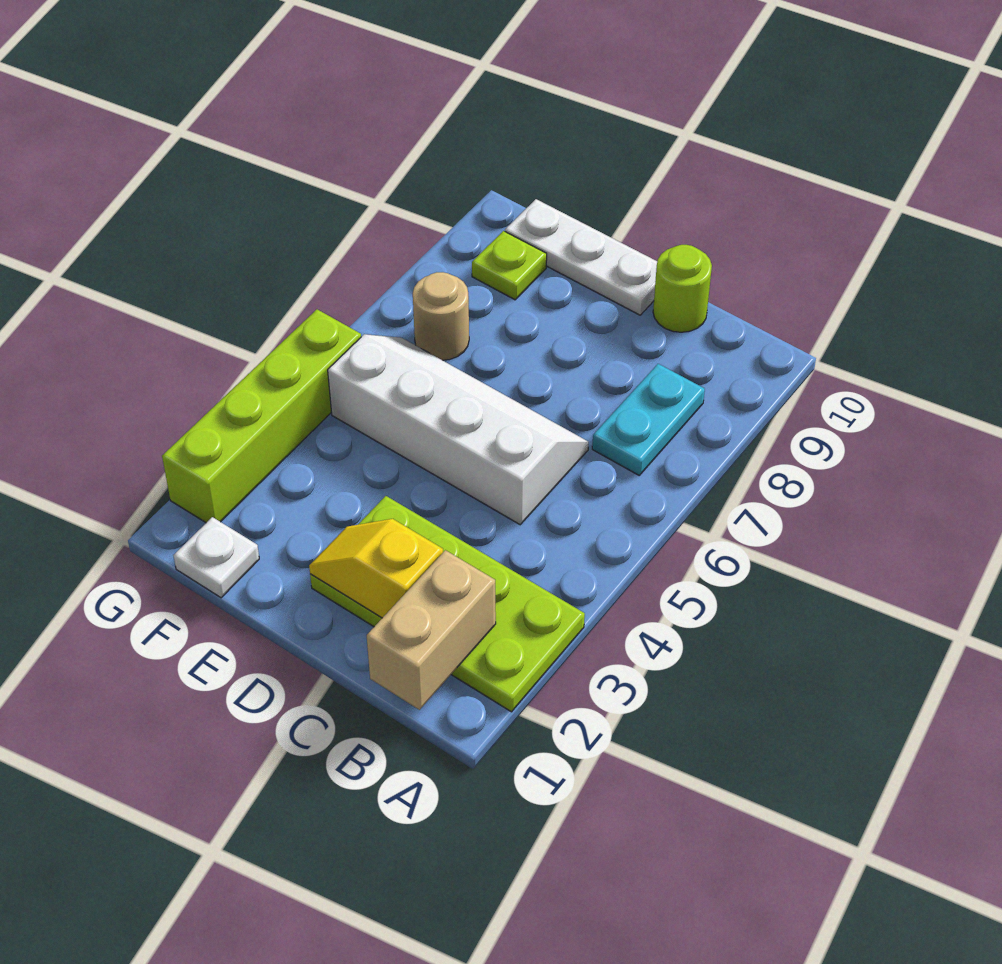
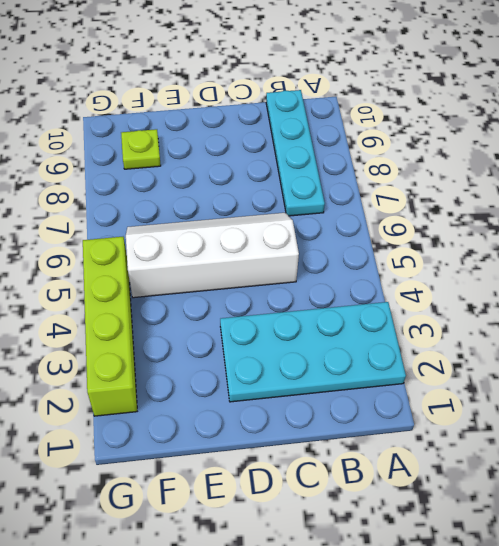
cyan plate A2:D3 level 1 -> lime plate A2:D3 level 1
cyan plate B7:B10 level 1 -> cyan plate B7:B8 level 1
none -> lime round brick C10 level 1
none -> white plate D10:F10 level 1

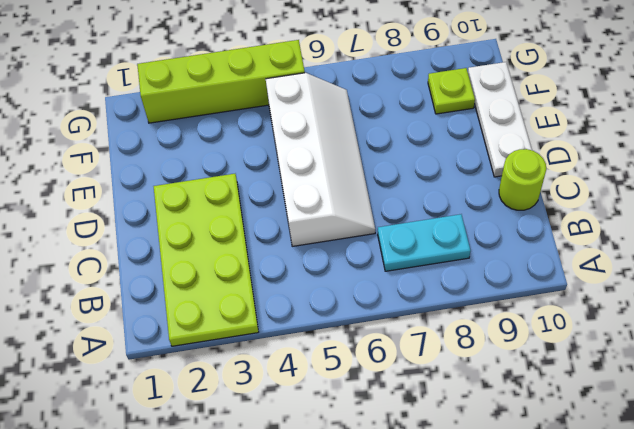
none -> white plate F1 level 1
none -> tan round brick F7 level 1

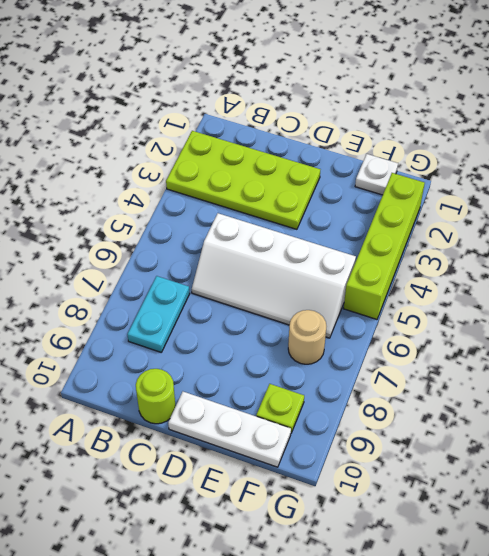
none -> tan brick B1:B2 level 2
none -> yellow slope C2:D2 level 2 top C

